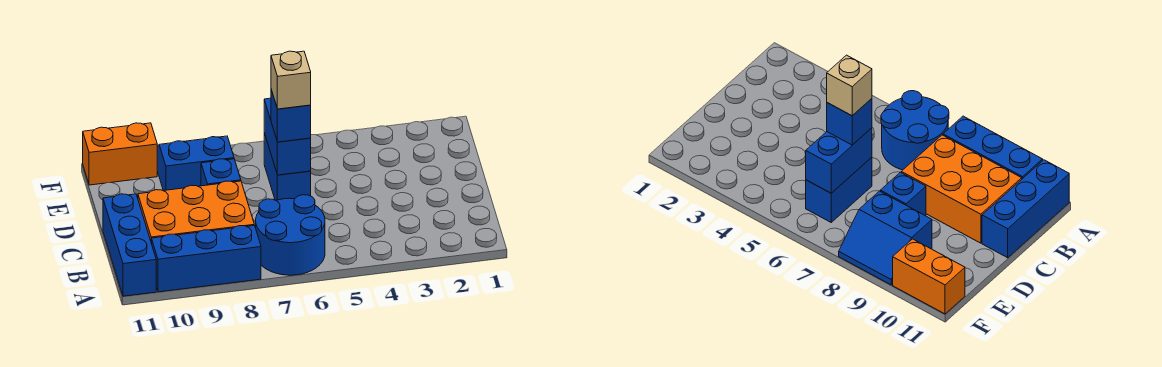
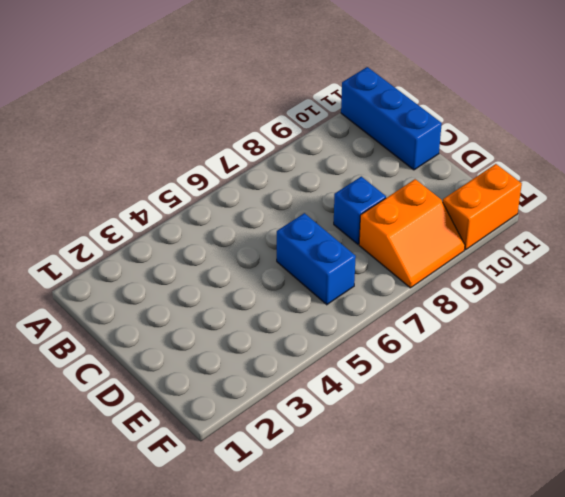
orange slope E8:F9 level 1 top E -> blue slope E8:F9 level 1 top E
none -> blue round brick A6:B7 level 1
none -> blue brick A8:A10 level 1

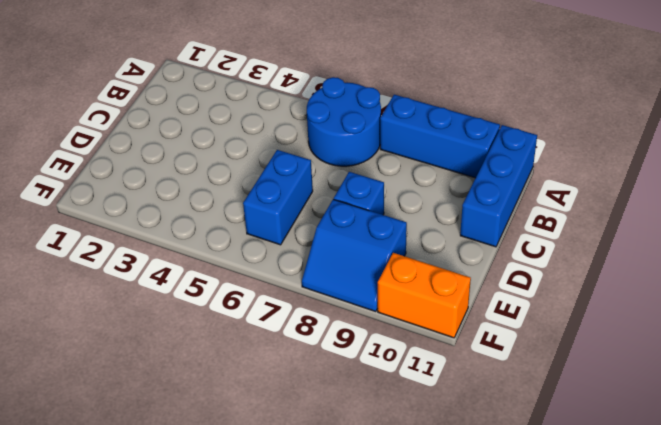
none -> orange brick B8:C10 level 1
none -> blue brick D6:E6 level 2

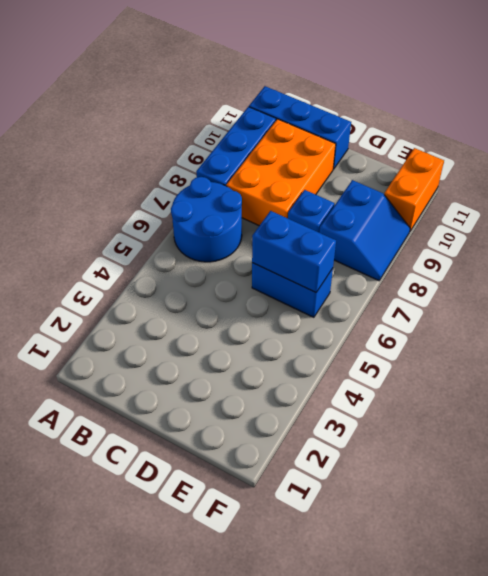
none -> blue brick D6 level 3
none -> tan brick D6 level 4

